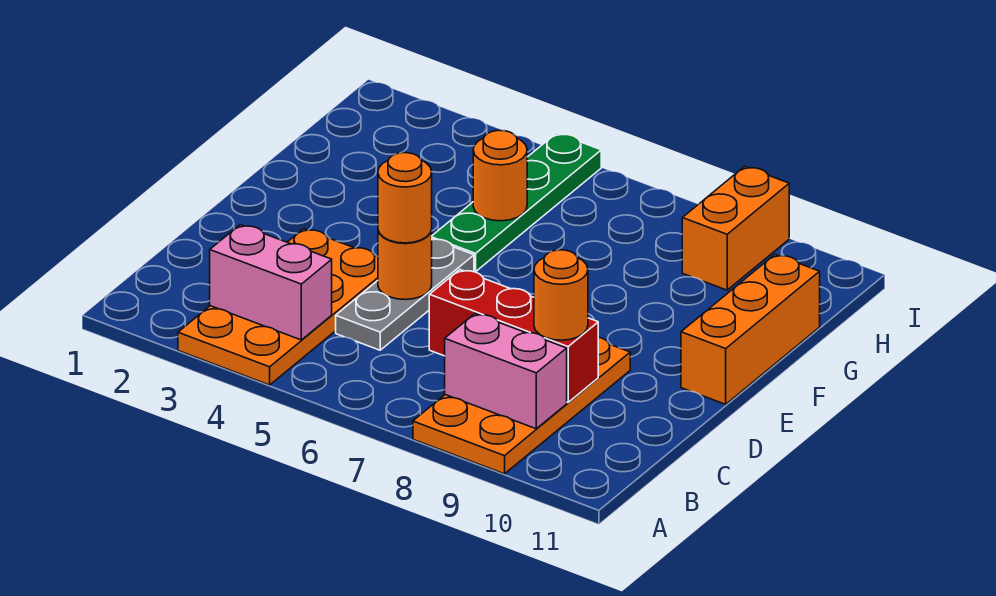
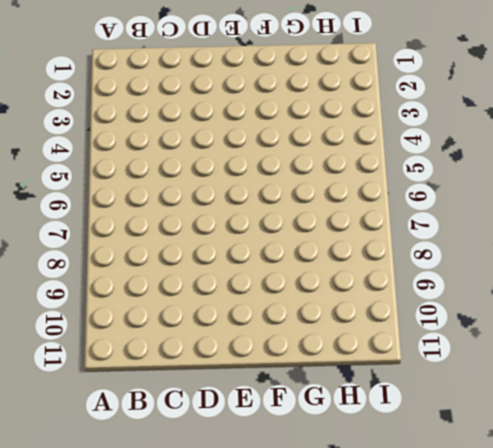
none -> orange plate A3:D4 level 1
none -> orange plate A8:D9 level 1
none -> grey plate C5:E5 level 1

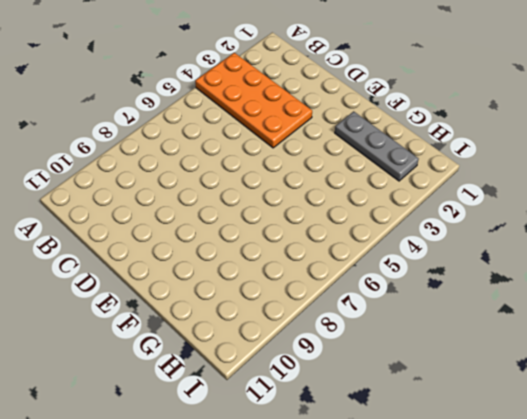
grey plate F2:H2 level 1 -> grey plate C5:E5 level 1
none -> orange plate A8:D9 level 1
none -> orange brick E11:G11 level 1
none -> green plate F5:I5 level 1

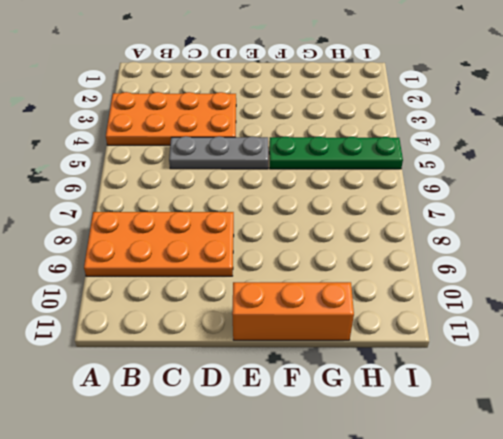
none -> orange brick H9:I9 level 1
none -> pink brick B3:B4 level 2
none -> pink brick B8:B9 level 2

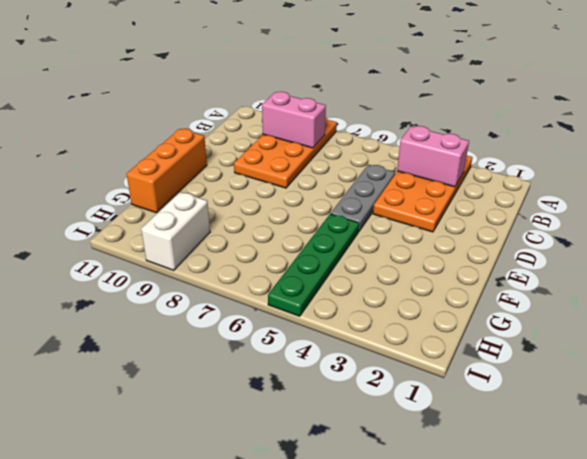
white brick H9:I9 level 1 -> orange brick H9:I9 level 1
none -> red brick C7:C9 level 2
none -> orange round brick D5 level 2
none -> orange round brick G5 level 2

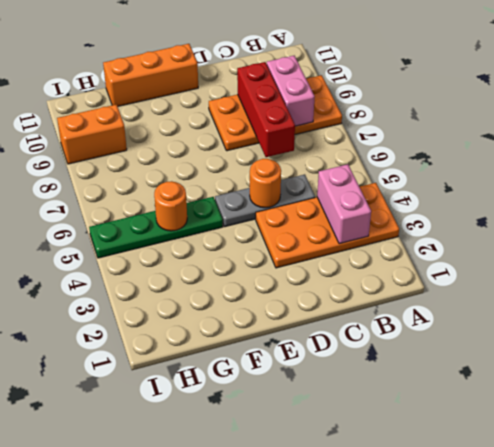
none -> orange round brick C9 level 3
none -> orange round brick D5 level 3

